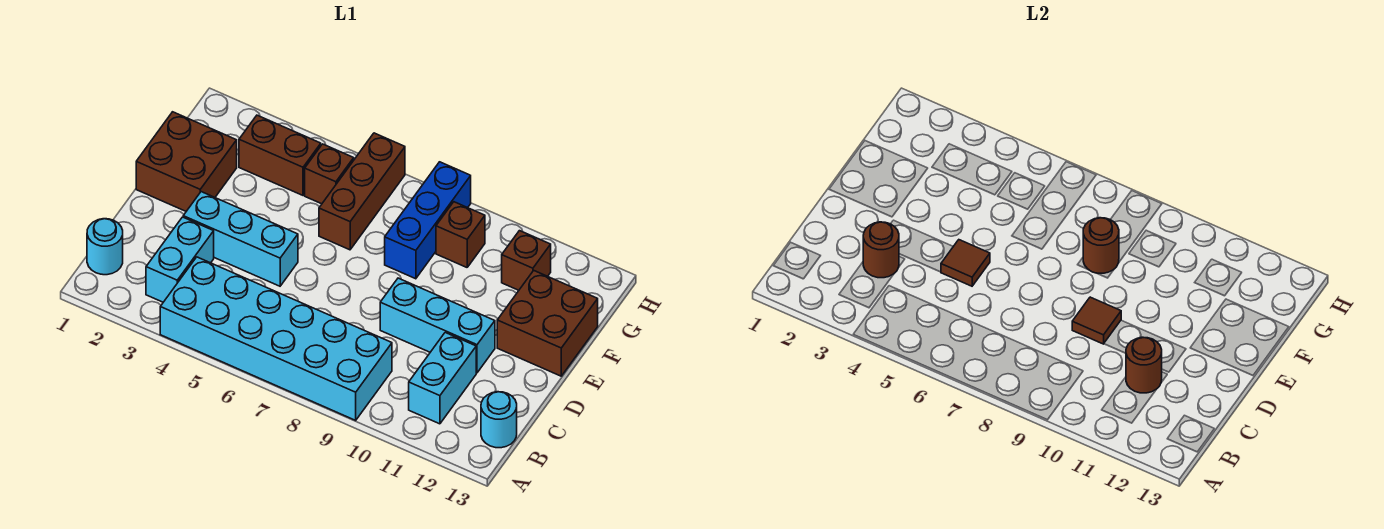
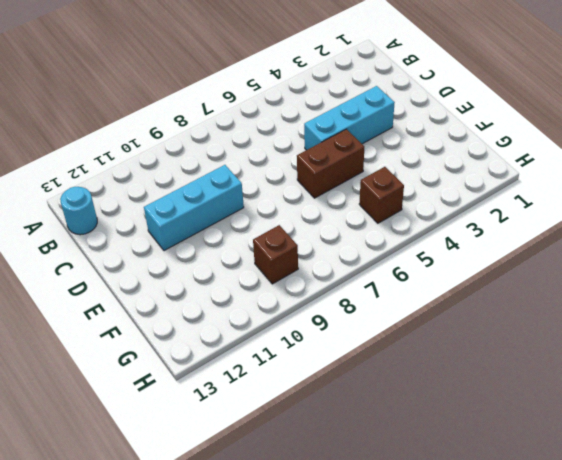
brown brick E5:E6 level 1 -> brown brick G3:G4 level 1
none -> cyan brick A4:B9 level 1
none -> cyan round brick B1 level 1
none -> cyan brick B3:C3 level 1

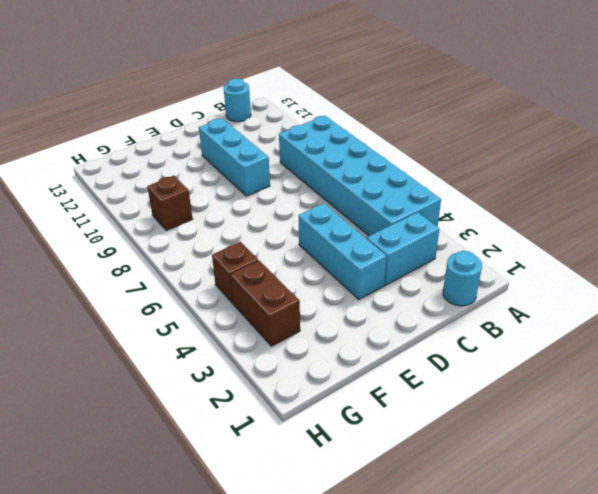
none -> cyan brick B11:C11 level 1
none -> brown brick E1:F2 level 1
none -> brown brick E12:F13 level 1

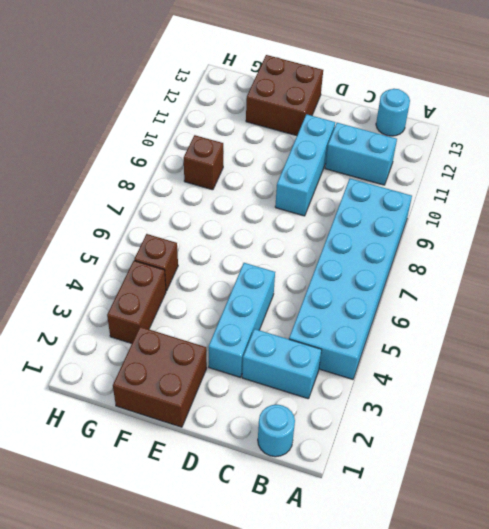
none -> brown brick F6:H6 level 1
none -> blue brick F8:H8 level 1
none -> brown brick G11 level 1

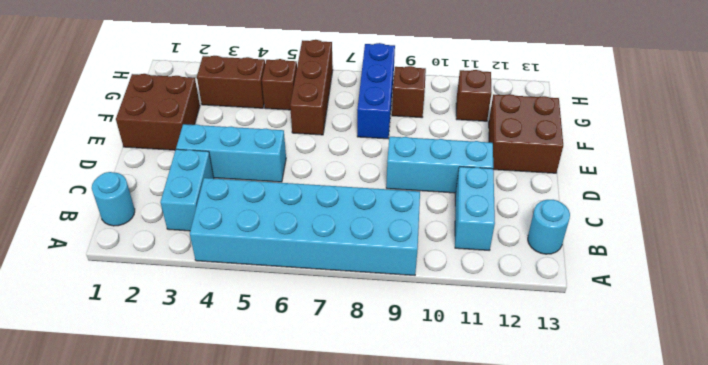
none -> brown round brick C3 level 2
none -> brown round brick C11 level 2
none -> brown tile D5 level 2

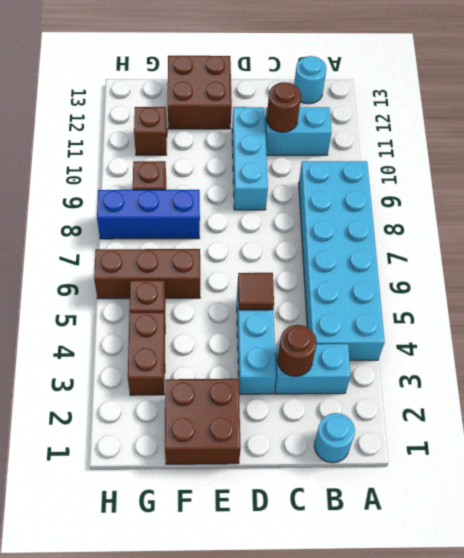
none -> brown tile D9 level 2
none -> brown round brick F8 level 2

